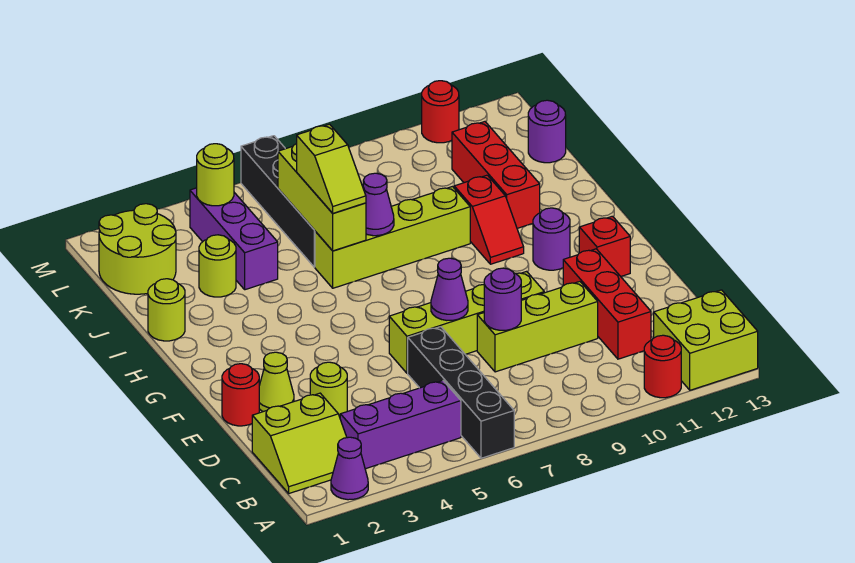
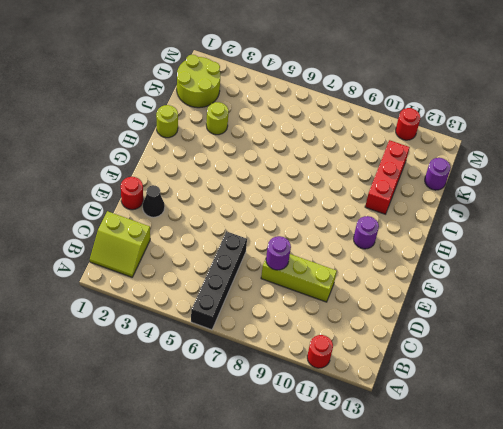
black cone E2 level 1 -> lime cone E2 level 1
none -> purple cone A2 level 1
none -> lime brick A12:B13 level 1
none -> purple brick B3:B5 level 1
none -> red brick C11:E11 level 1

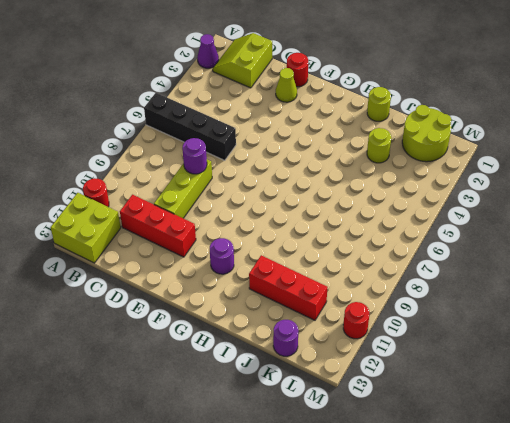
none -> purple brick B3:B5 level 1
none -> lime round brick D3 level 1
none -> lime brick E6:E9 level 1
none -> red brick F12 level 1

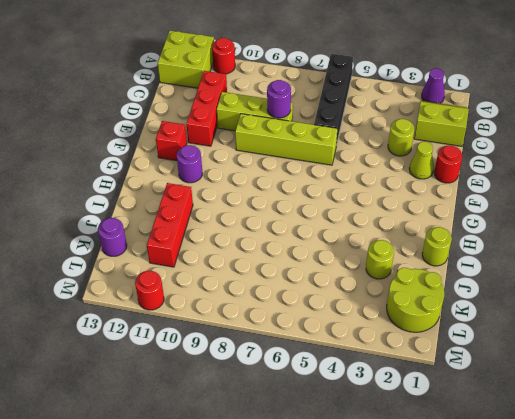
none -> purple brick B3:B5 level 1
none -> red slope H10:I10 level 1 top I
none -> lime brick I6:I9 level 1
none -> purple brick J4:L4 level 1

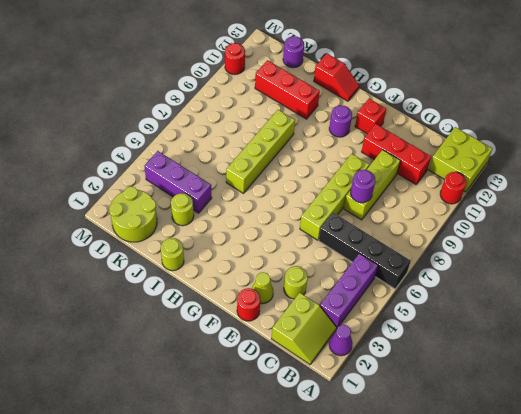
red slope H13:I13 level 1 top I -> red slope H10:I10 level 1 top I
none -> black brick J6:M6 level 1
none -> purple cone E7 level 2
none -> lime brick I6:K6 level 2
none -> purple cone I7 level 2

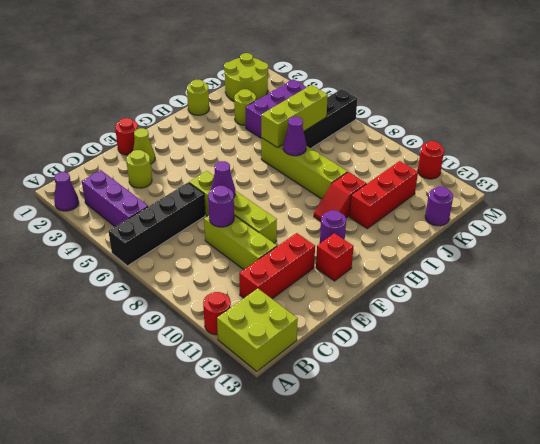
none -> lime slope B1:C2 level 1 top C
none -> lime round brick L4 level 2
none -> lime slope I6:J6 level 3 top J

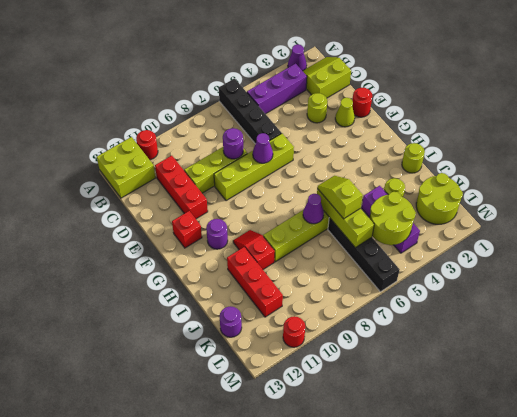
lime round brick K4:L5 level 2 -> lime round brick L4 level 2

